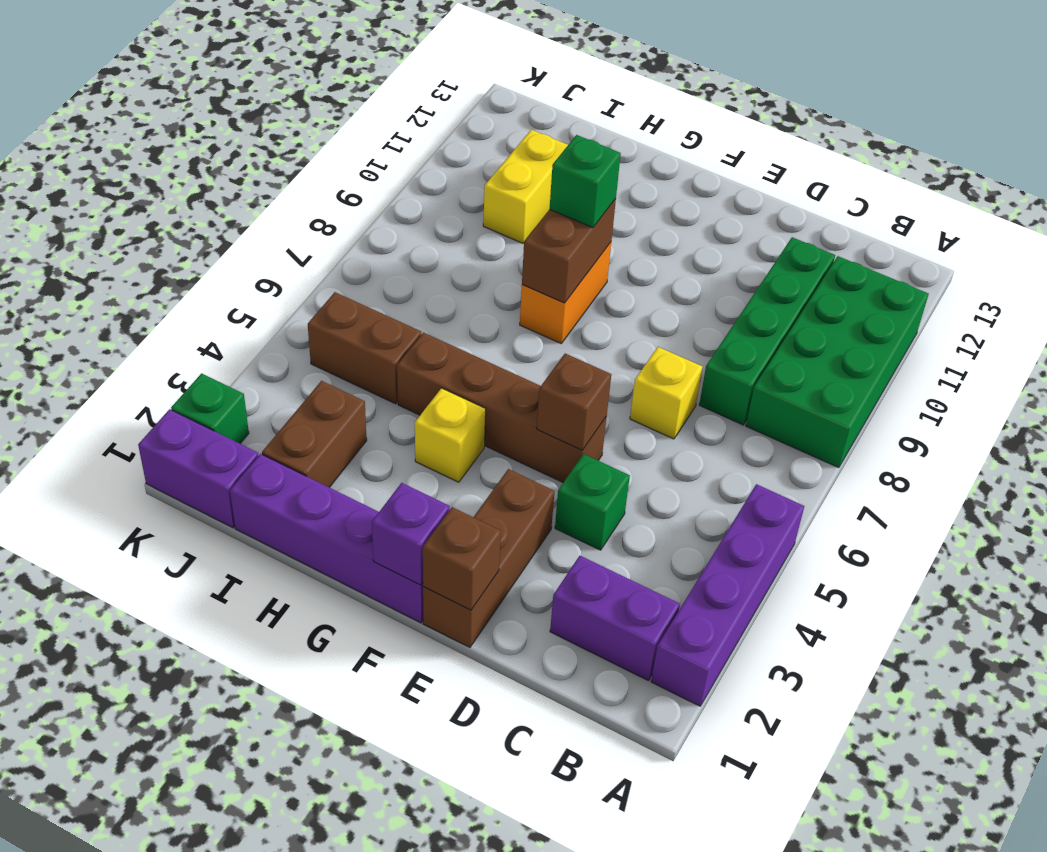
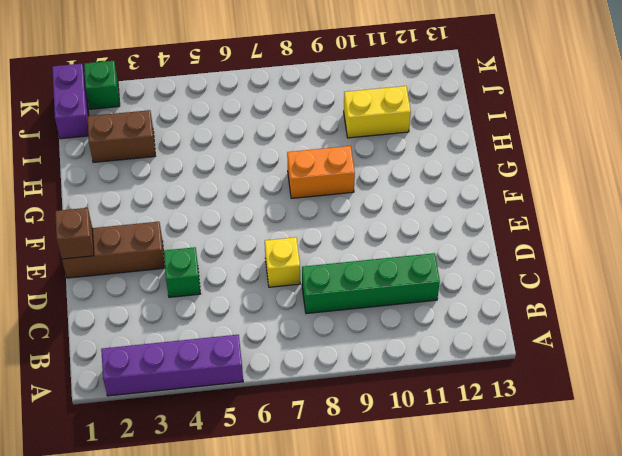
none -> green brick A8:B11 level 1
none -> purple brick B2:C2 level 1
none -> brown brick E5:H5 level 1

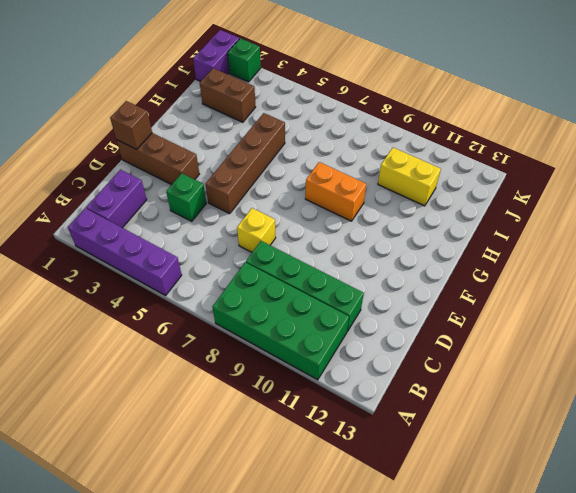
none -> purple brick F1:I1 level 1
none -> yellow brick G4 level 1
none -> brown brick I5:J5 level 1

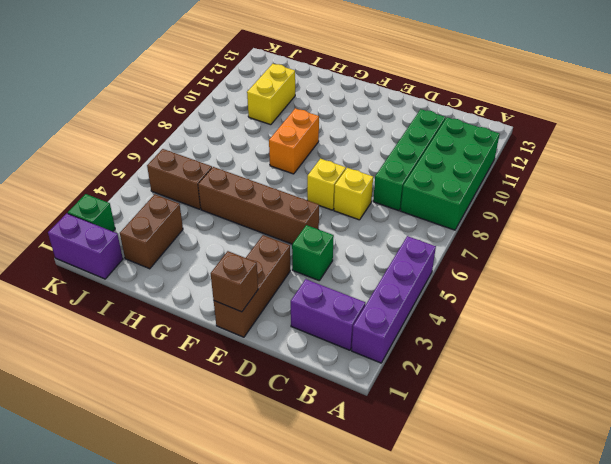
yellow brick E7 level 1 -> yellow brick G4 level 1
none -> purple brick F1:I1 level 1
none -> brown brick E5 level 2
none -> purple brick F1 level 2

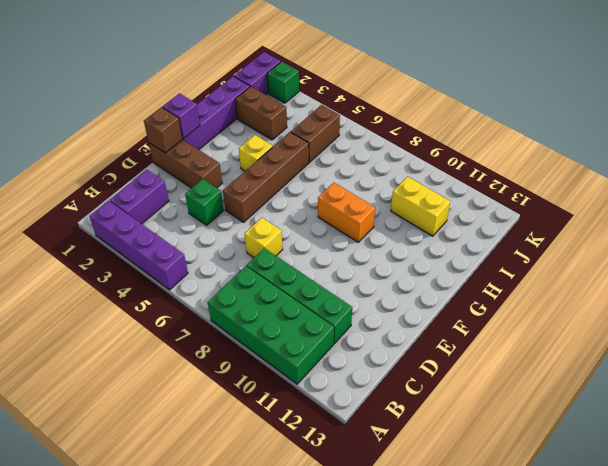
none -> brown brick E5 level 2
none -> brown brick G8:G9 level 2
none -> green brick G9 level 3

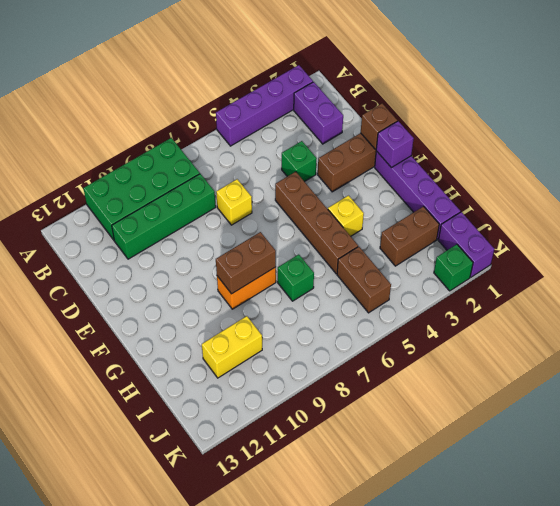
green brick H7 level 1 -> green brick G9 level 3
none -> brown brick E5 level 2

